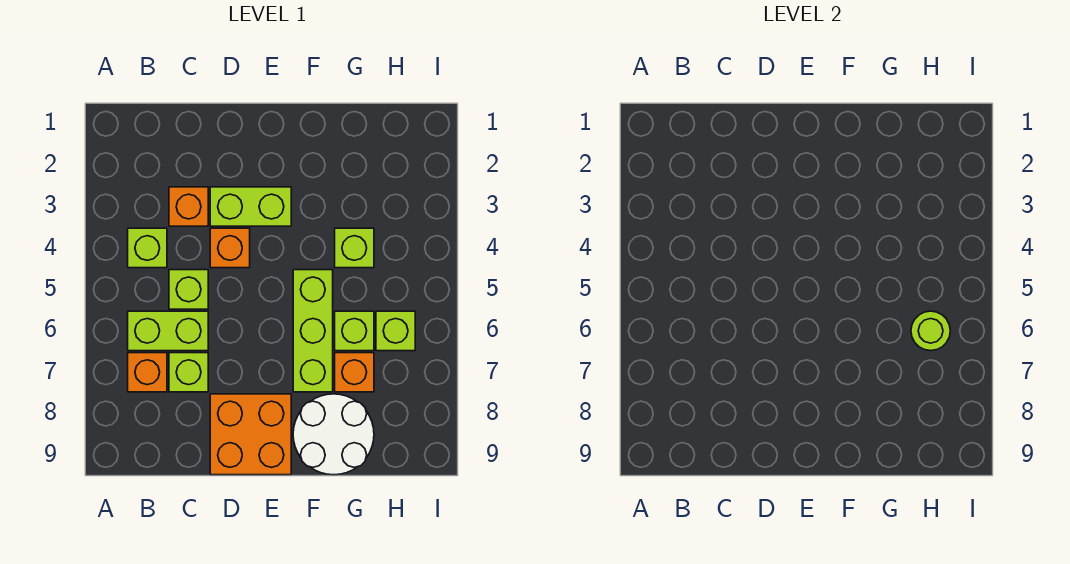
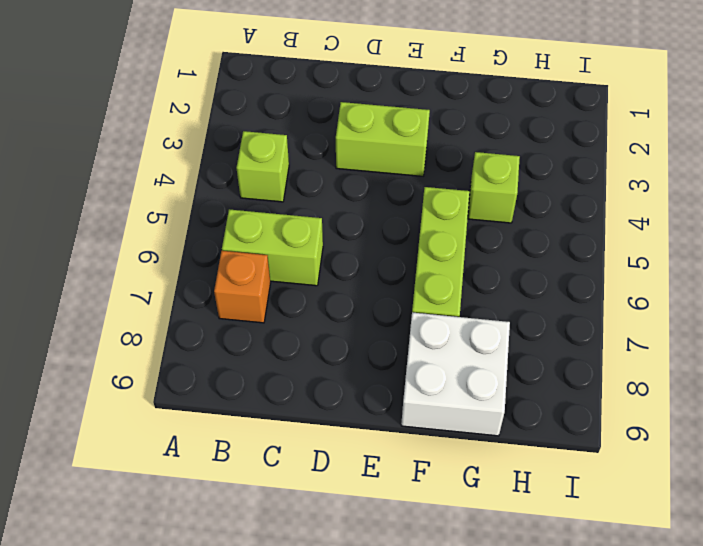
white brick F8:G9 level 1 -> white round brick F8:G9 level 1
none -> orange brick C3 level 1
none -> lime brick C5 level 1
none -> lime brick C7 level 1

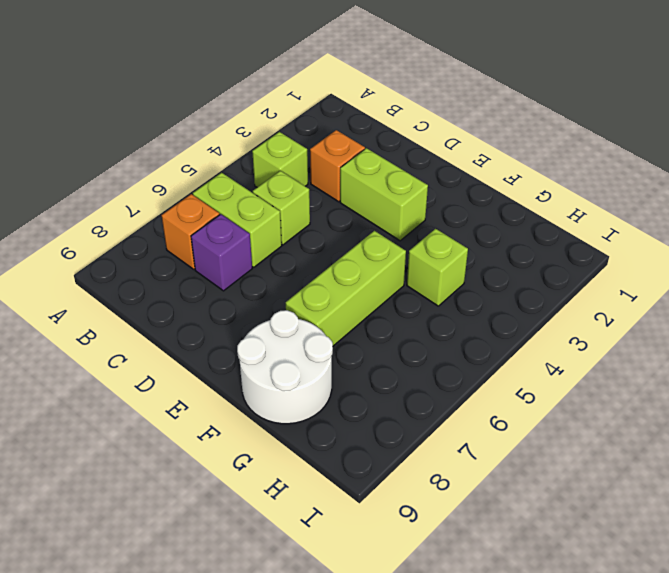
purple brick C7 level 1 -> lime brick C7 level 1
none -> orange brick D4 level 1
none -> orange brick D8:E9 level 1
none -> lime brick G6 level 1

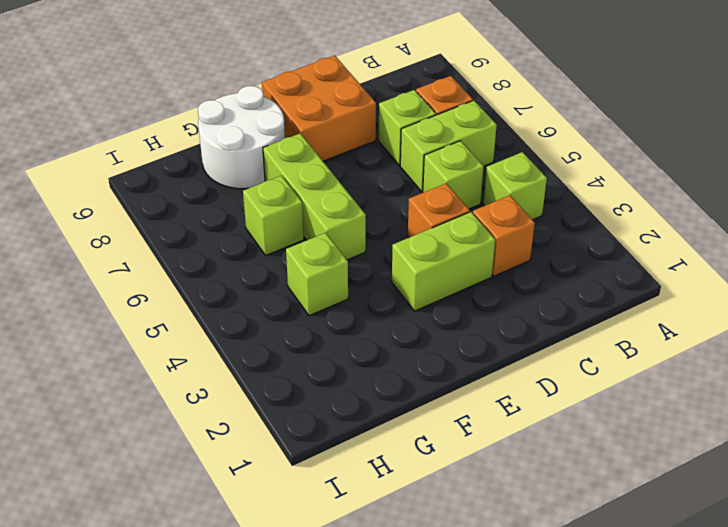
none -> orange brick G7 level 1
none -> lime brick H6 level 1
none -> lime round brick H6 level 2

